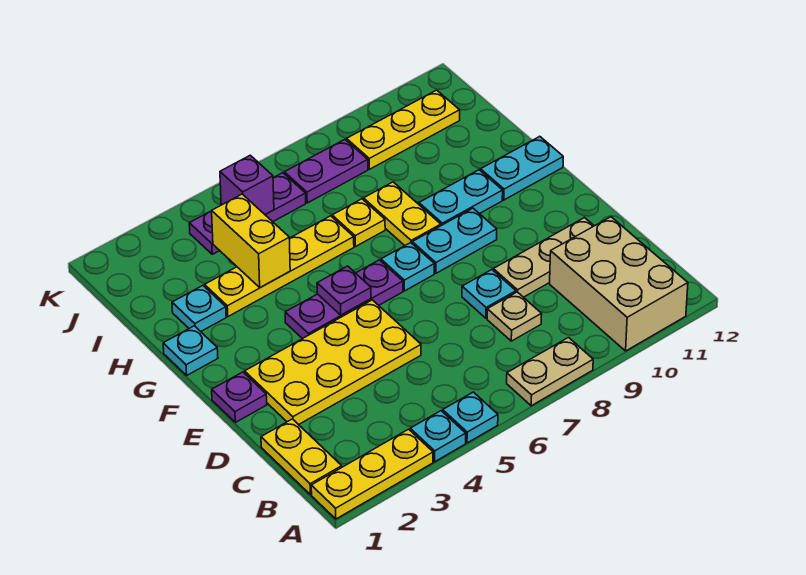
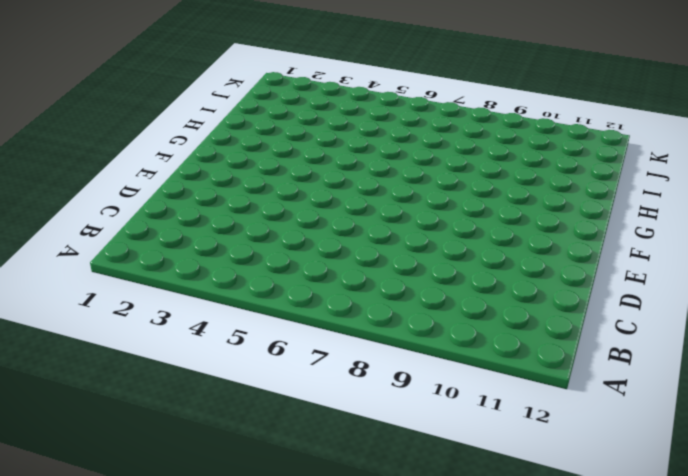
none -> yellow plate A1:A3 level 1
none -> cyan plate A4 level 1
none -> cyan plate A5 level 1

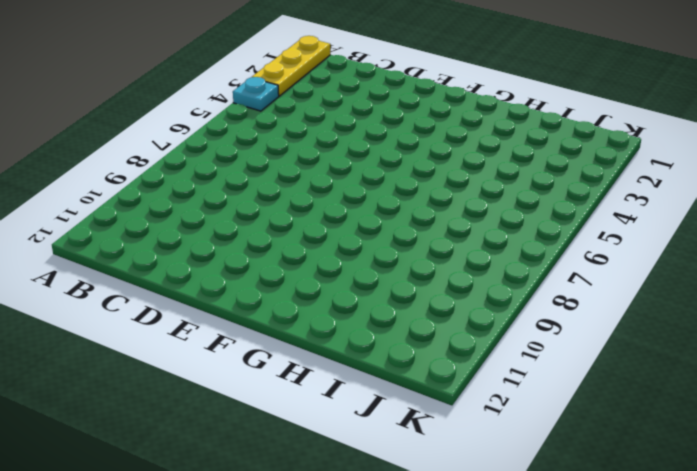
none -> cyan plate A5 level 1
none -> tan plate A7:A8 level 1
none -> tan brick A10:C11 level 1

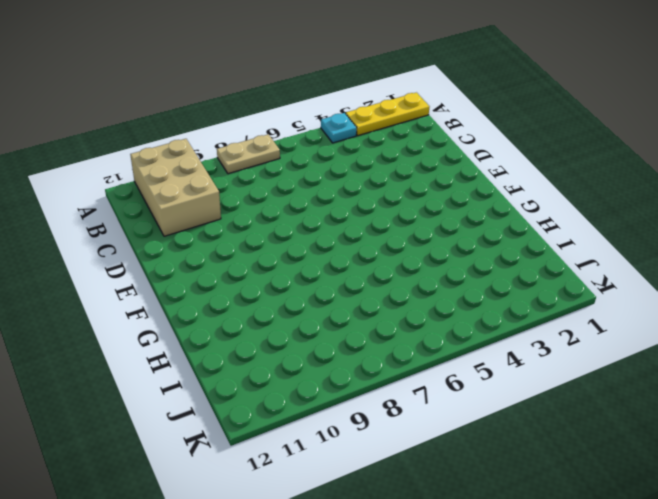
none -> cyan plate A5 level 1
none -> yellow plate B1:C1 level 1
none -> tan plate C8 level 1

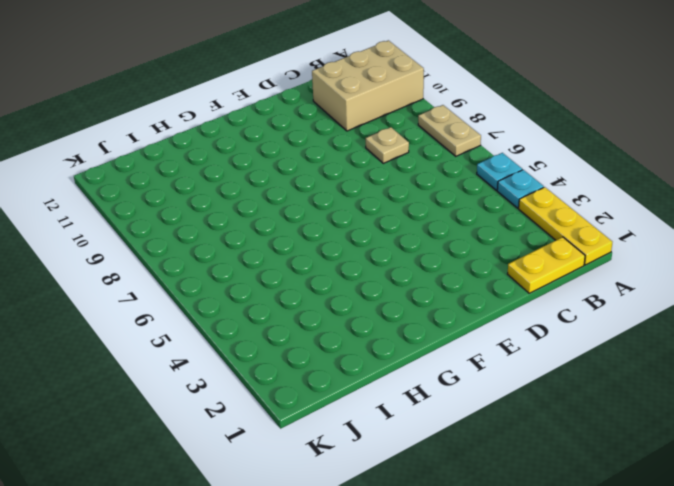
none -> yellow plate D2:E5 level 1
none -> cyan plate D8 level 1
none -> tan plate D9:D11 level 1

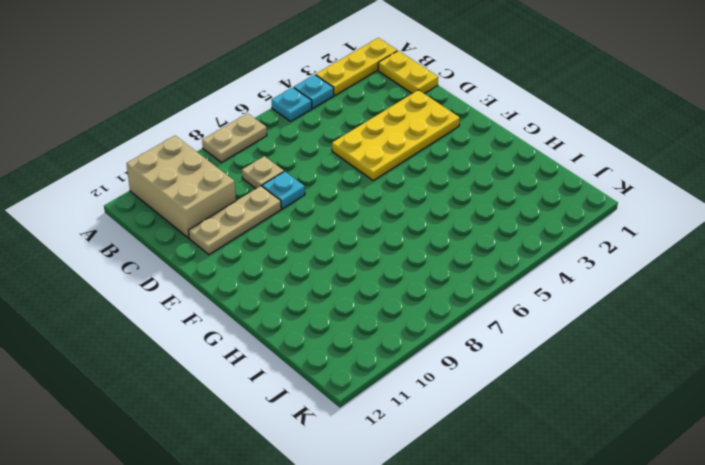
none -> purple plate E1 level 1
none -> purple plate F4:F6 level 1
none -> cyan plate F7 level 1

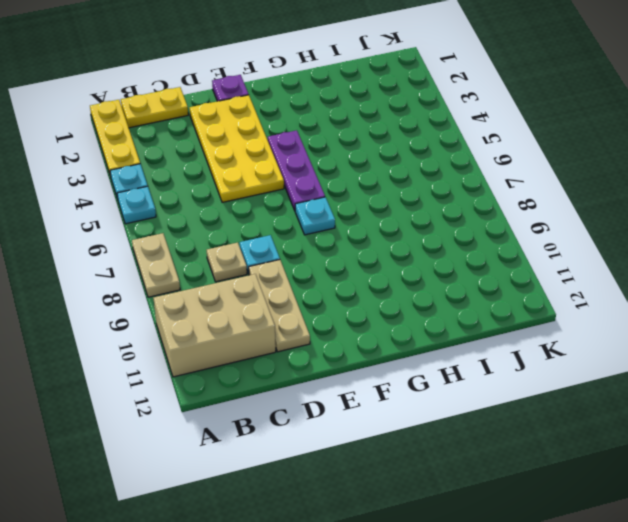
none -> cyan plate F8:F9 level 1
none -> cyan plate G1 level 1
none -> yellow plate G8:H8 level 1

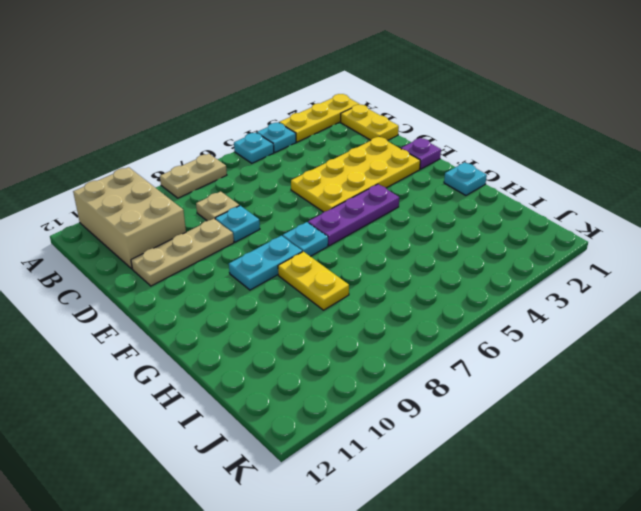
none -> cyan plate G9:G10 level 1
none -> cyan plate G11:G12 level 1
none -> cyan plate H2 level 1

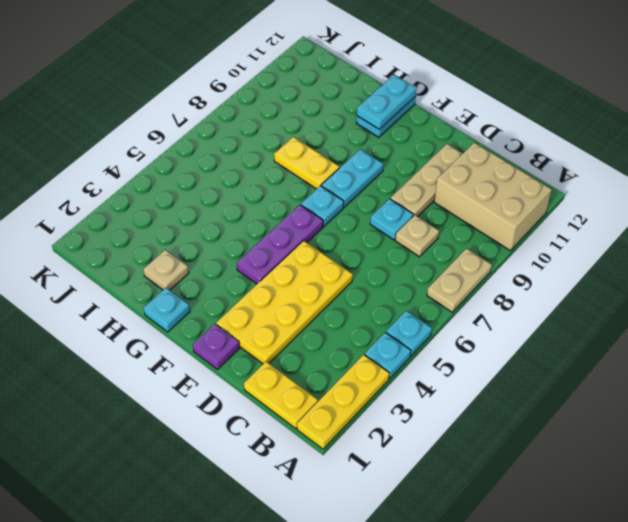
cyan plate G11:G12 level 2 -> cyan plate G9:G10 level 1
tan plate H2 level 1 -> cyan plate H2 level 1
none -> yellow plate H3:H6 level 1
none -> yellow plate H7 level 1
none -> purple plate J4:J6 level 1

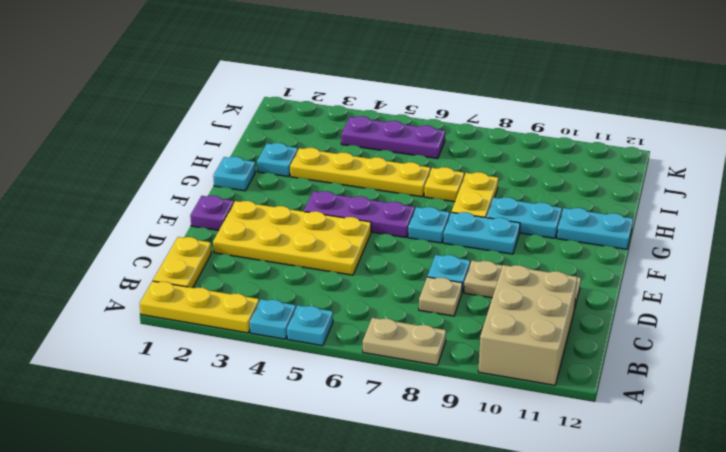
none -> purple plate J7:J8 level 1
none -> yellow plate J9:J11 level 1
none -> purple plate F5 level 2

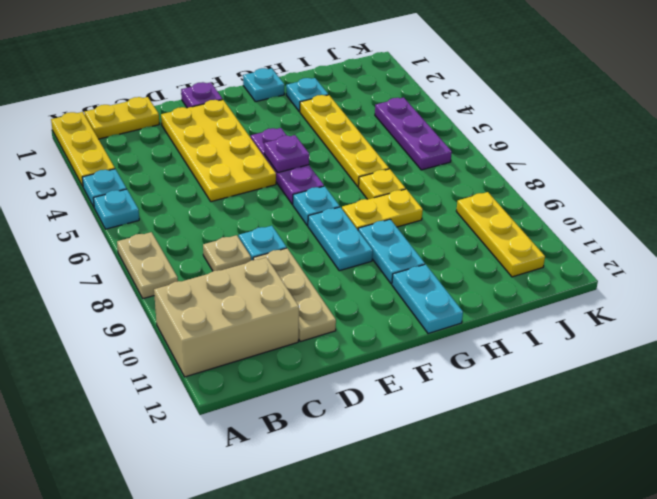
none -> purple plate J7:J8 level 1
none -> yellow brick H4:I4 level 2
none -> purple brick J5 level 2

